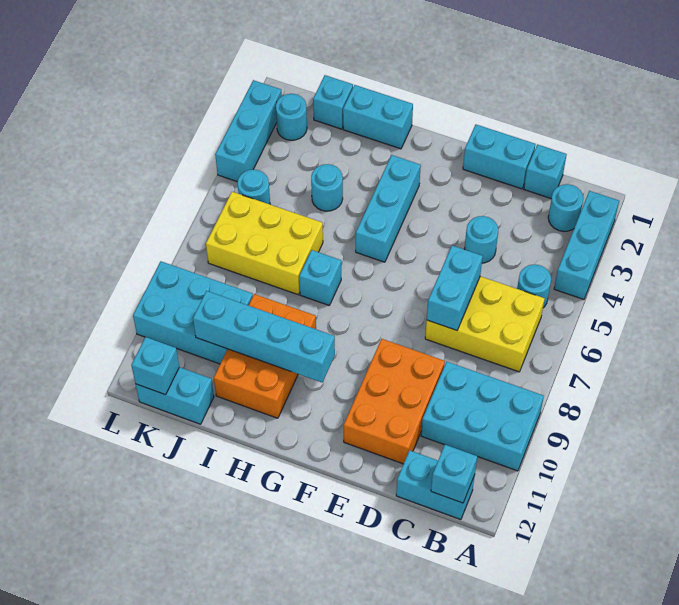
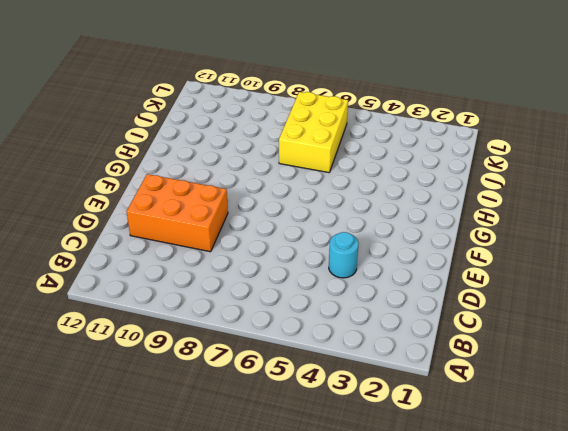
none -> cyan brick A2:A4 level 1
none -> cyan brick A9:C10 level 1
none -> cyan round brick B2 level 1

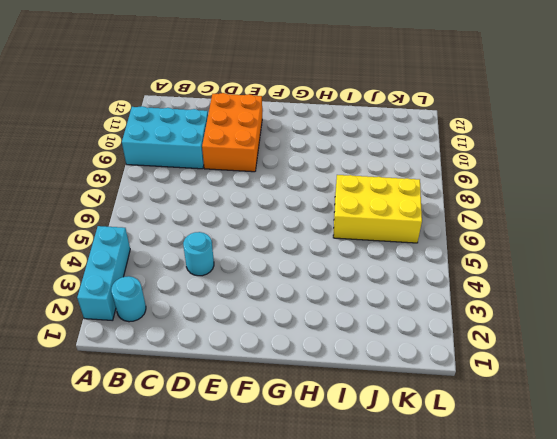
none -> cyan round brick B5 level 1
none -> yellow brick B6:D7 level 1
none -> cyan brick B12:C12 level 1

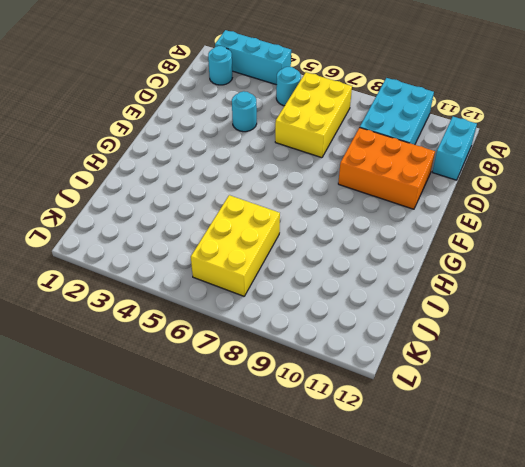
none -> cyan brick C1 level 1
none -> cyan brick D1:E1 level 1
none -> cyan brick G3:G5 level 1

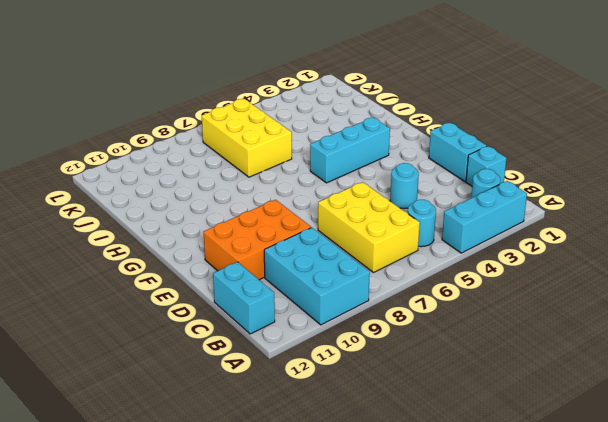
none -> cyan brick H1:I1 level 1
none -> cyan brick H7 level 1
none -> orange brick H9:I11 level 1

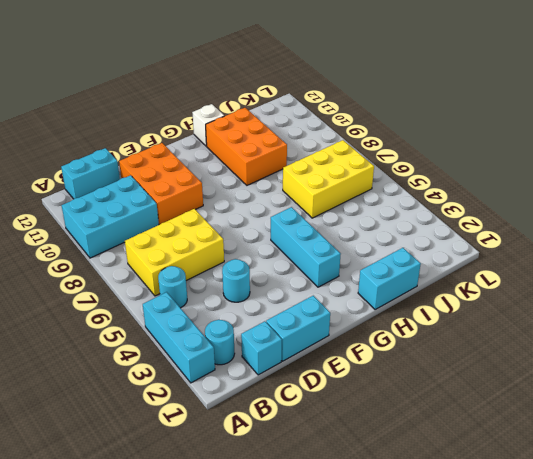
white brick H12 level 1 -> none
none -> cyan brick H7 level 1
none -> cyan round brick I4 level 1
none -> cyan brick J1 level 1

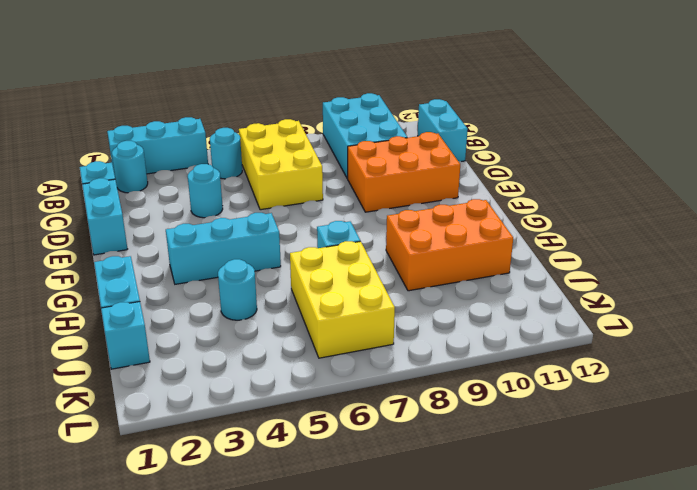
none -> cyan brick J9:L10 level 1
none -> cyan brick J12:K12 level 1
none -> cyan round brick K2 level 1

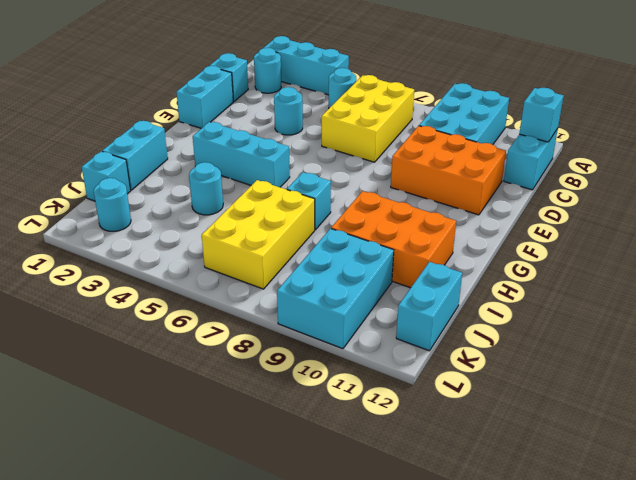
none -> cyan round brick K5 level 1
none -> cyan brick L2:L4 level 1
none -> cyan brick D6:D7 level 2

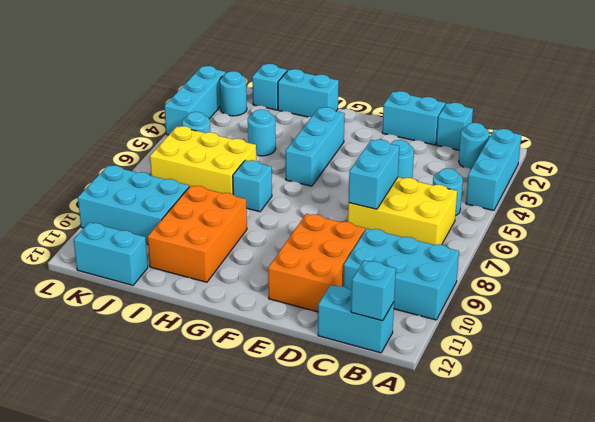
none -> cyan brick G10:J10 level 2
none -> cyan brick K12 level 2

